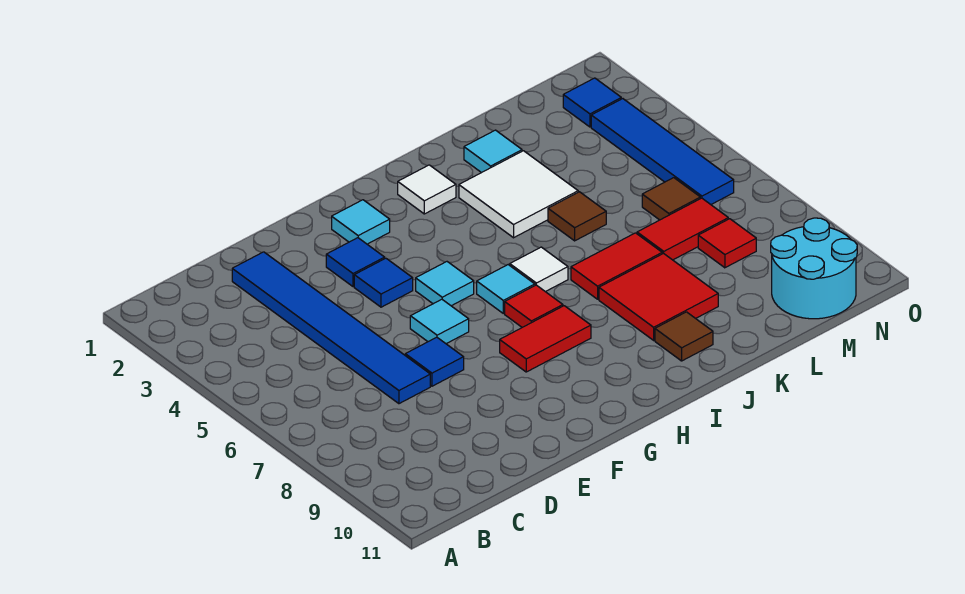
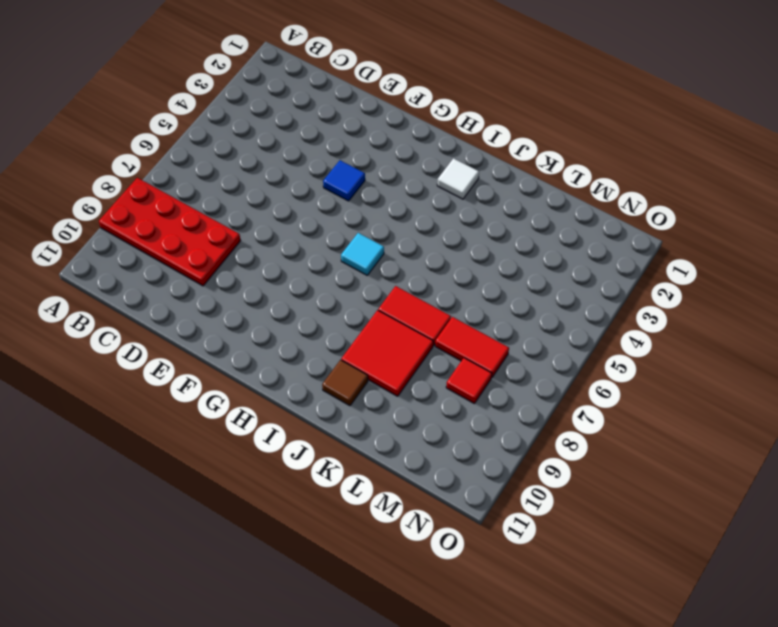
red plate A8:D9 level 1 -> none
none -> blue tile D2:D7 level 1
none -> blue tile E7 level 1
none -> blue tile F3 level 1

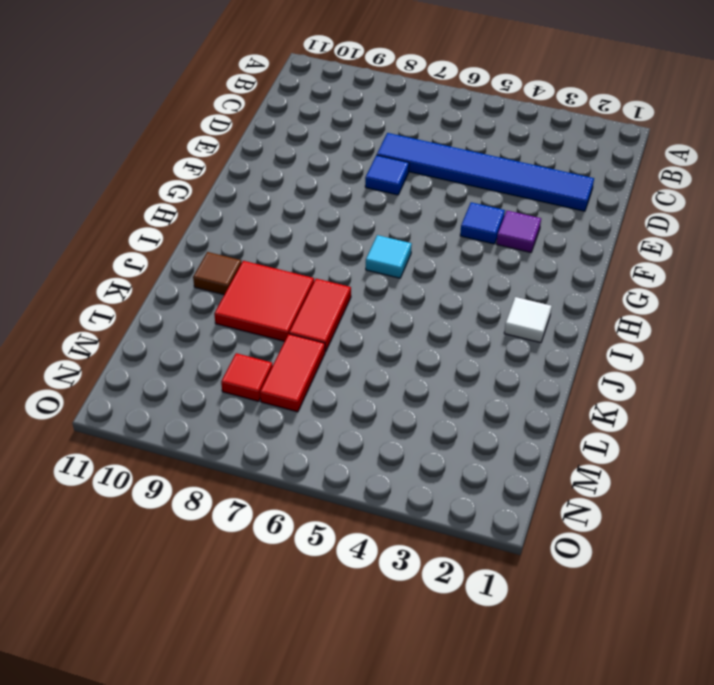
purple tile F3 level 1 -> blue tile F3 level 1
none -> cyan tile F6 level 1
none -> cyan tile G2 level 1
none -> cyan tile G5 level 1

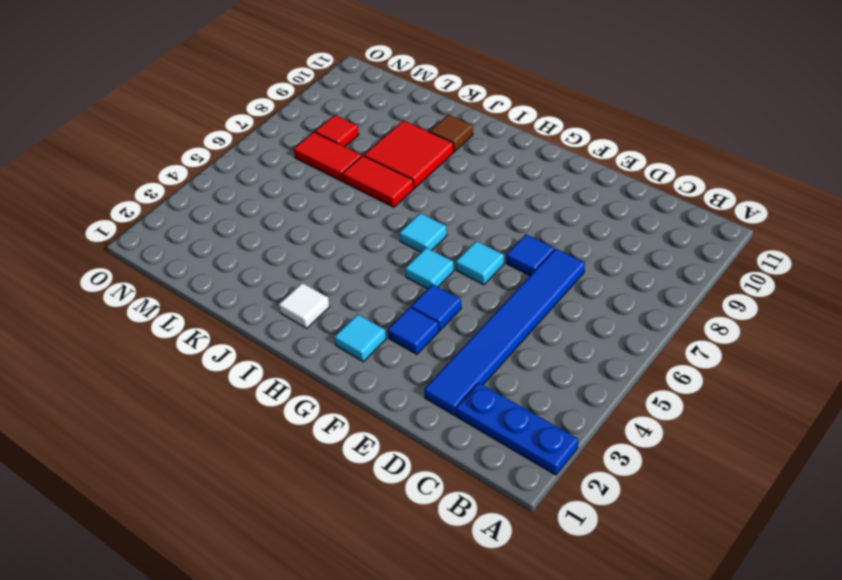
blue plate A2:C2 level 1 -> none
none -> red tile G8:H8 level 1
none -> red tile H7 level 1
none -> white tile I6 level 1

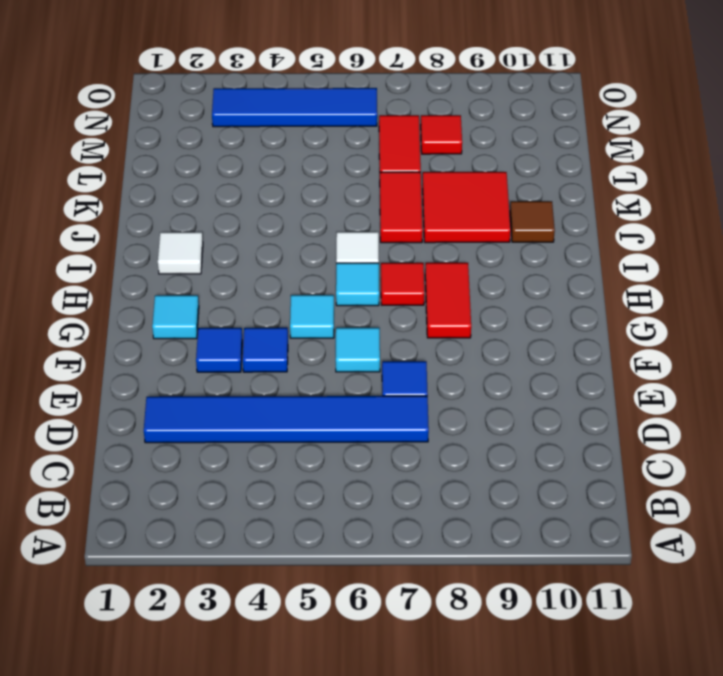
none -> white tile J3:K4 level 1
none -> cyan tile K2 level 1
none -> brown tile K5 level 1

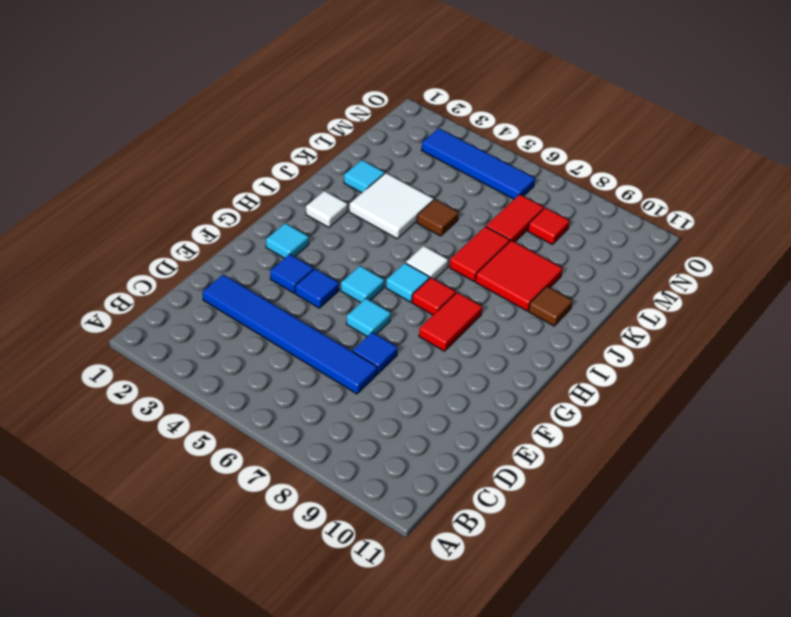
none -> brown tile M6 level 1
none -> cyan round brick M10:N11 level 1
none -> blue tile N2 level 1

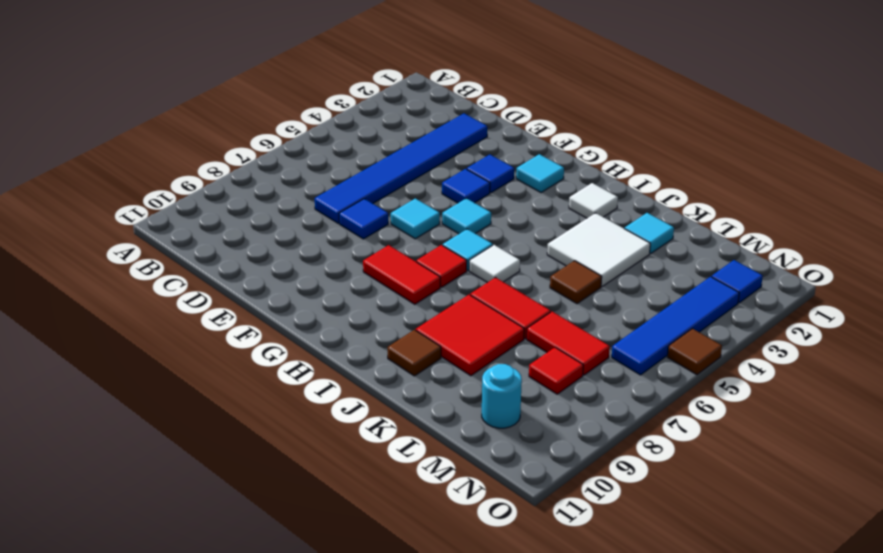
cyan round brick M10 level 1 -> cyan round brick M10:N11 level 1
brown tile O5 level 1 -> brown tile M6 level 1

